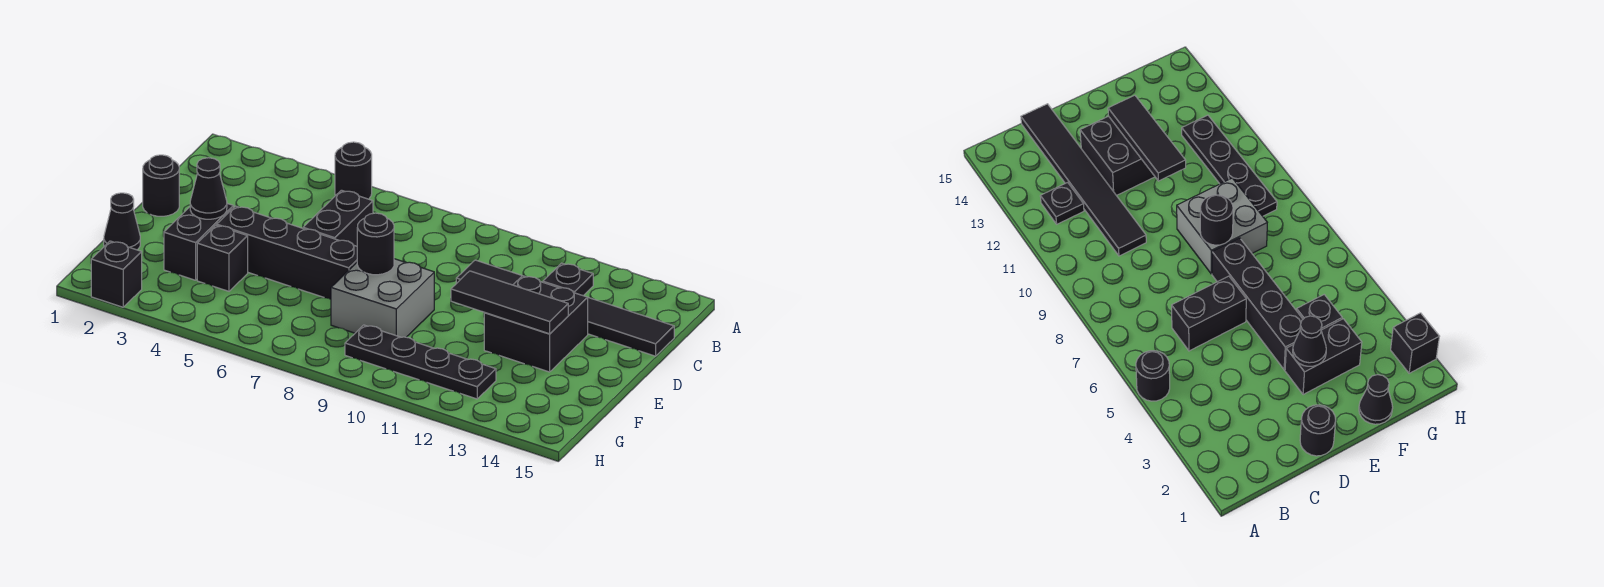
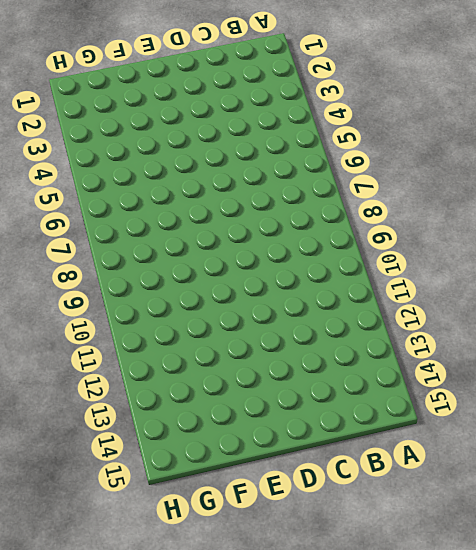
none -> black round brick A5 level 1
none -> black plate B12 level 1
none -> black brick C6:D6 level 1

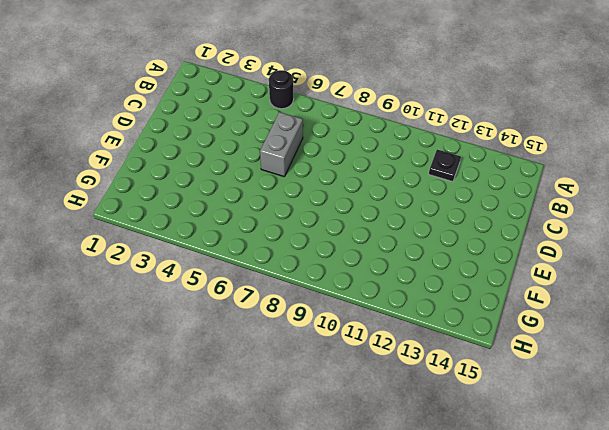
grey brick C6:D6 level 1 -> black brick C6:D6 level 1
none -> black tile C10:C15 level 1
none -> black round brick D1 level 1
none -> black brick D12:E13 level 1

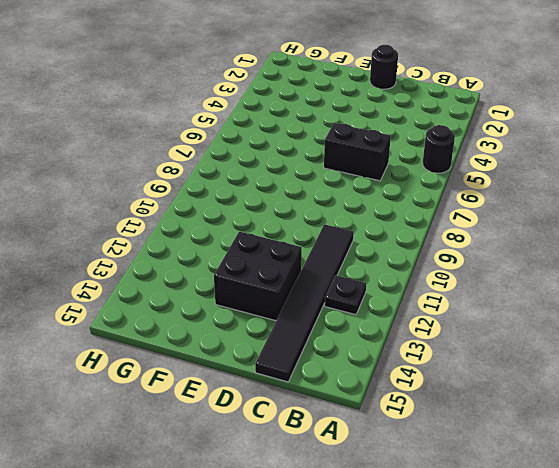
none -> black brick E3:F3 level 1
none -> black brick E4:E7 level 1
none -> grey brick E8:F9 level 1

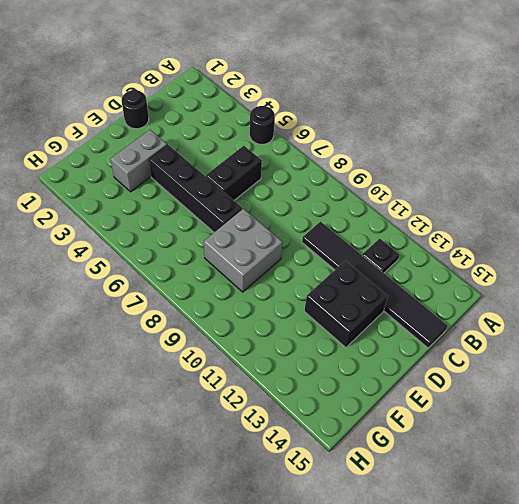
grey brick E3:F3 level 1 -> black brick E3:F3 level 1
none -> black cone F1 level 1
none -> black brick F4 level 1
none -> black plate G9:G12 level 1

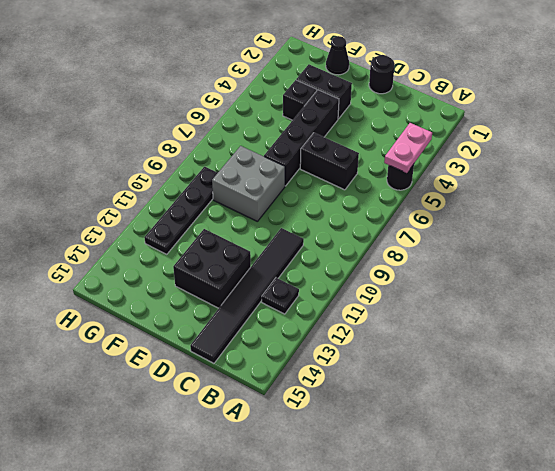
pink plate A4:A5 level 2 -> none
none -> black brick H2 level 1
none -> black cone E3 level 2
none -> black round brick E8 level 2

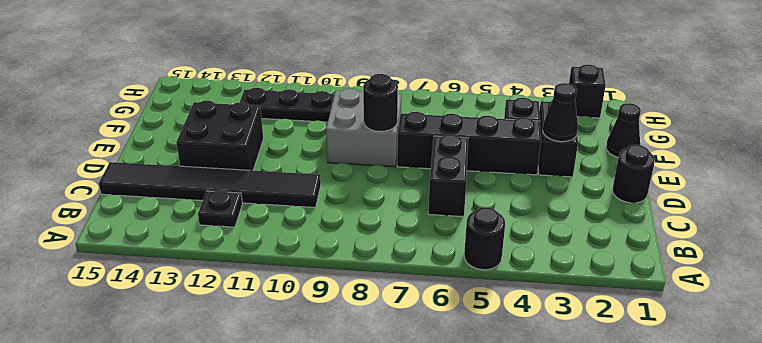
none -> black tile E11:E13 level 2

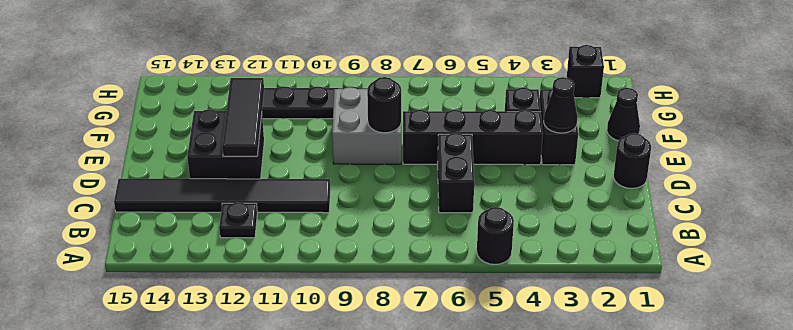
black tile D12:F12 level 2 -> black tile E11:E13 level 2

